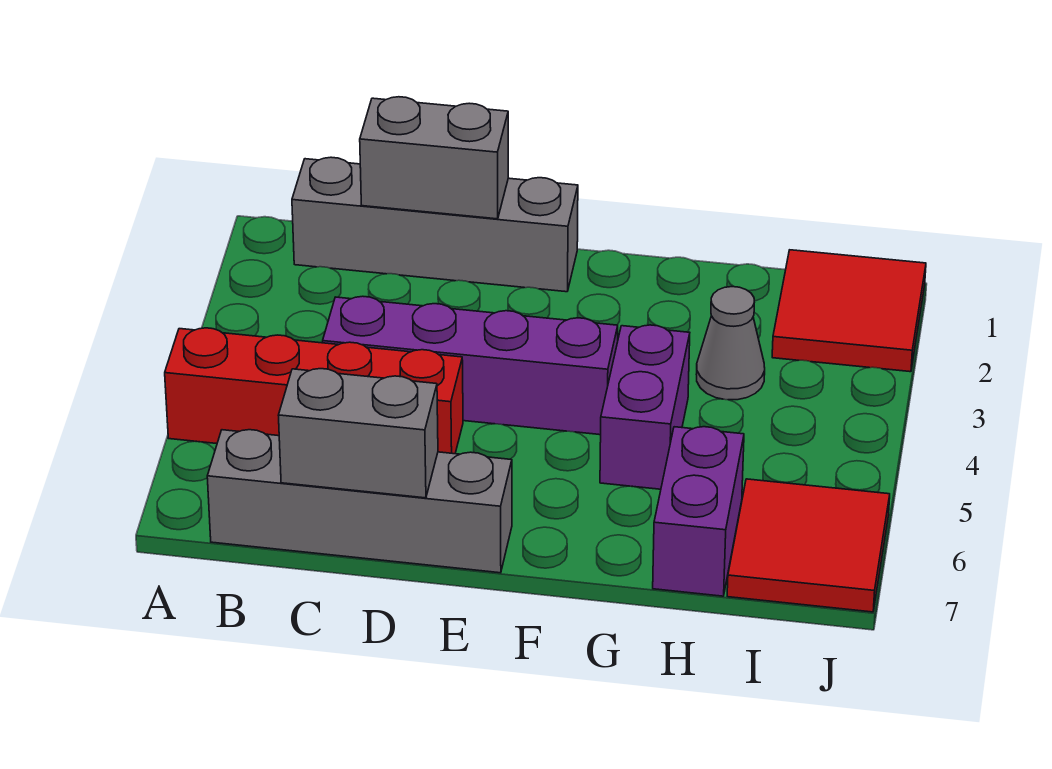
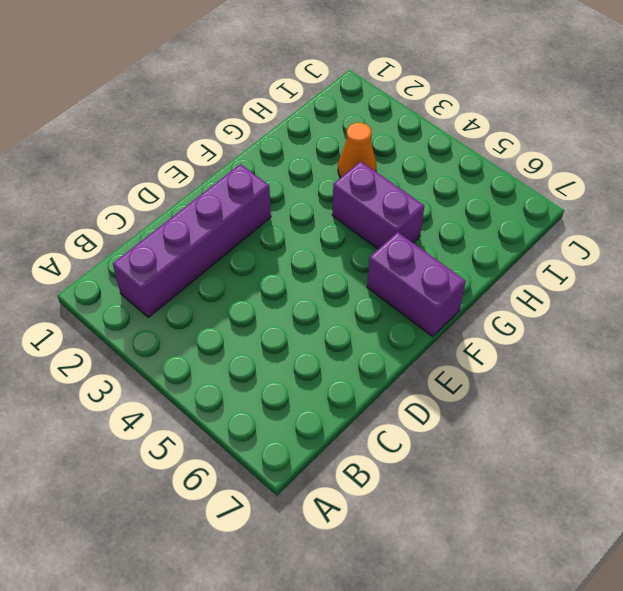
purple brick B2:E2 level 1 -> purple brick C4:F4 level 1
purple brick F6:F7 level 1 -> purple brick H6:H7 level 1
orange cone H3 level 1 -> grey cone H3 level 1
none -> red brick A5:D5 level 1
none -> grey brick B1:E1 level 1

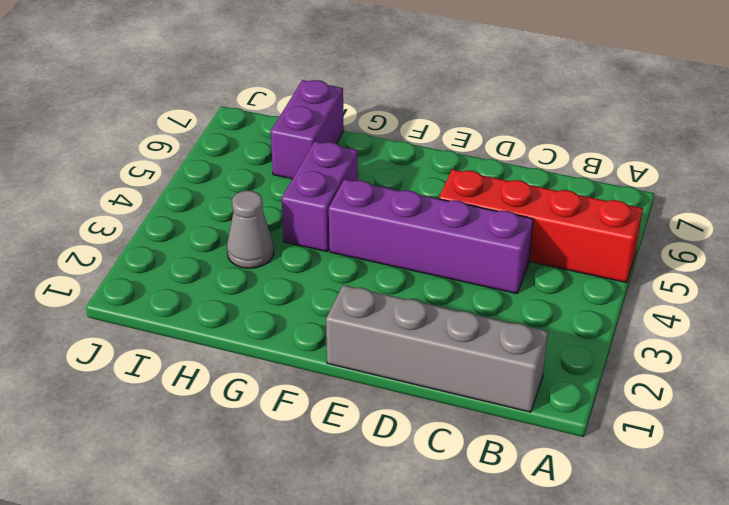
none -> grey brick B7:E7 level 1
none -> red tile I1:J2 level 1

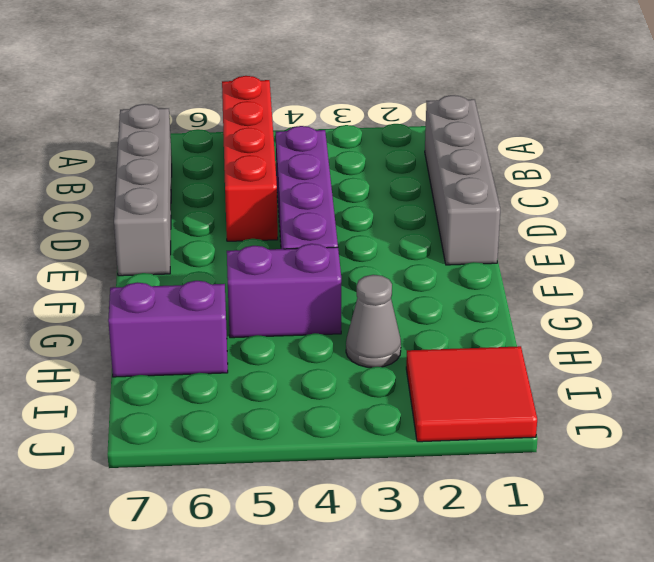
none -> red tile I6:J7 level 1
none -> grey brick C1:D1 level 2

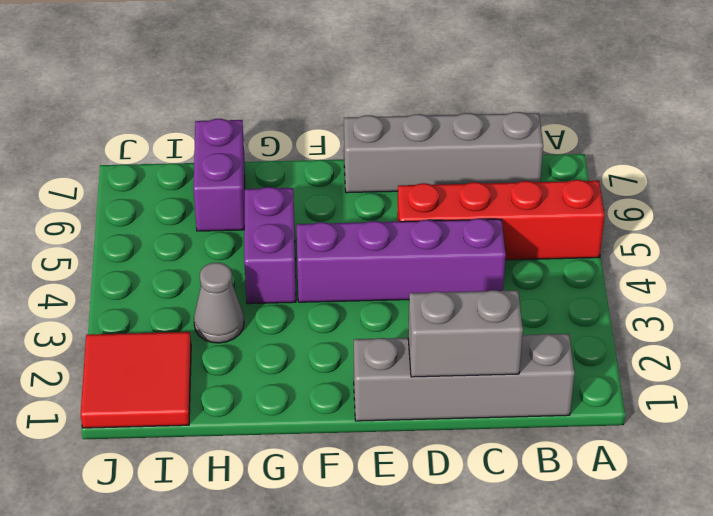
none -> red tile I6:J7 level 1
none -> grey brick C7:D7 level 2

